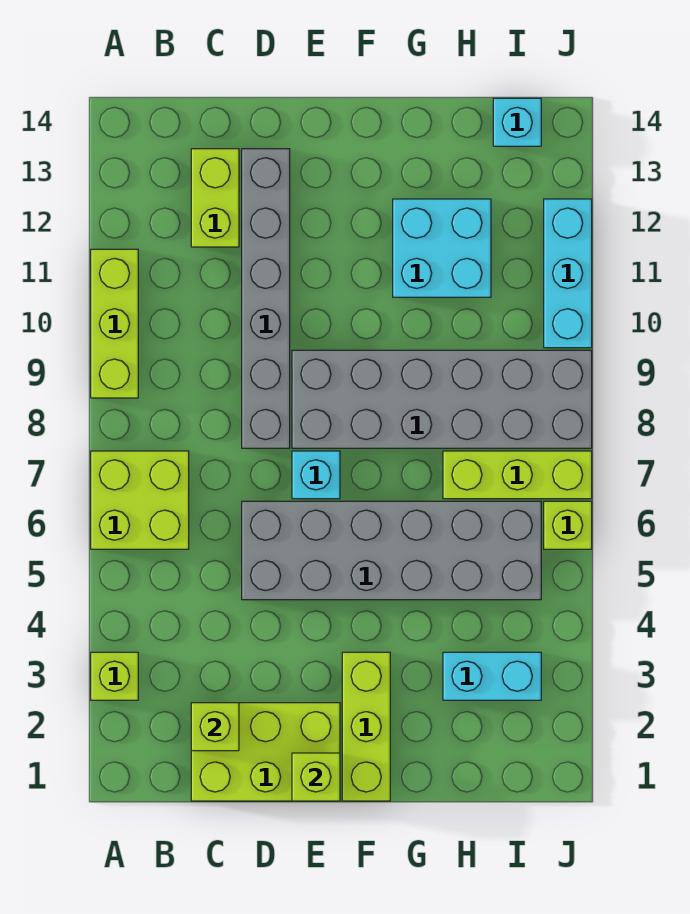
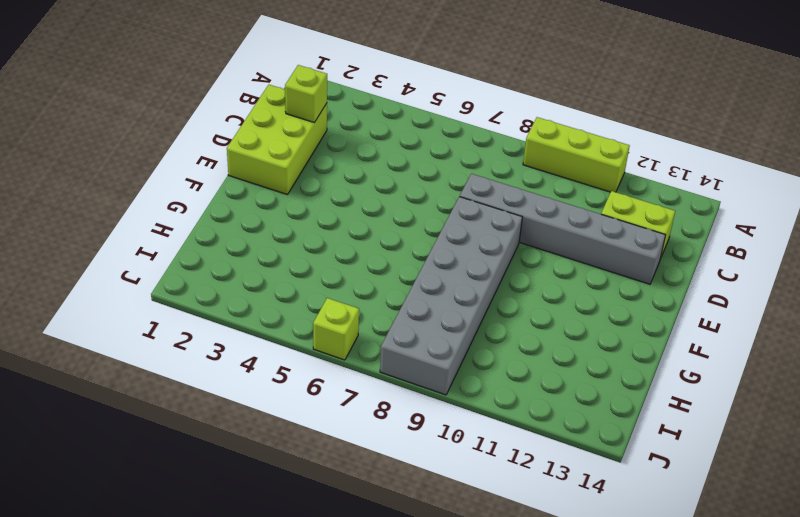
none -> lime brick A3 level 1
none -> lime brick A6:B7 level 1
none -> grey brick D5:I6 level 1

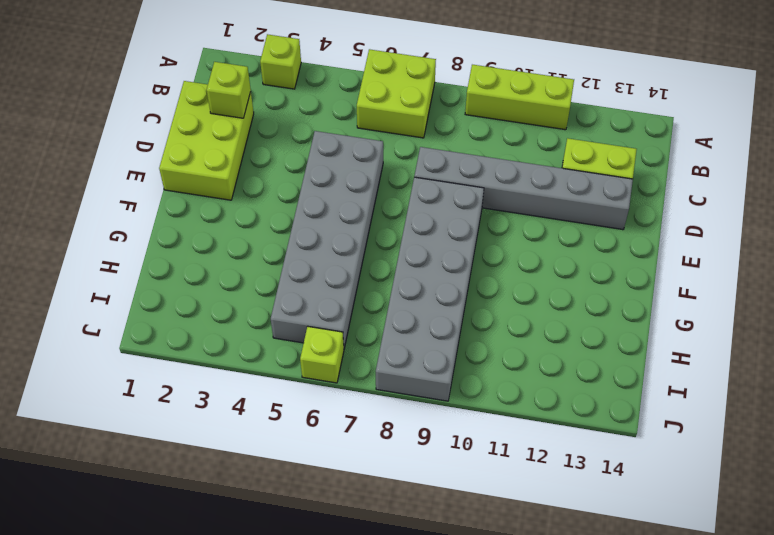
none -> cyan brick E7 level 1
none -> lime brick F1:F3 level 1
none -> cyan brick G11:H12 level 1

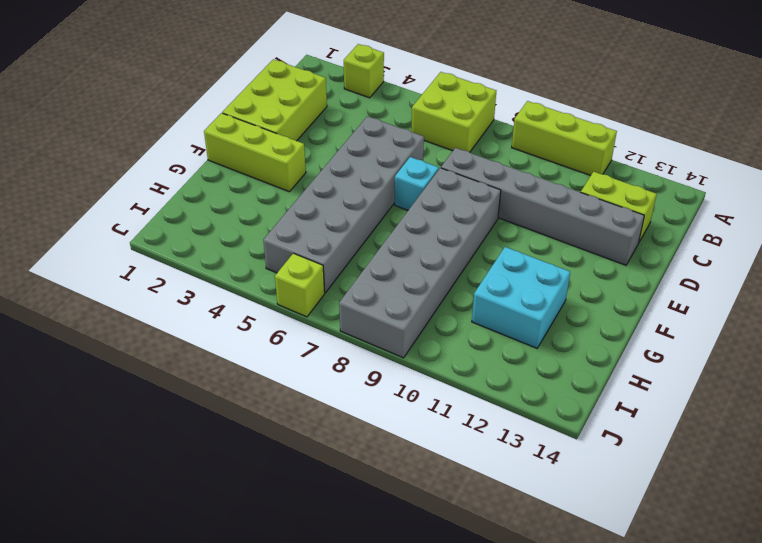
none -> cyan brick H3:I3 level 1
none -> lime brick H7:J7 level 1
none -> cyan brick I14 level 1

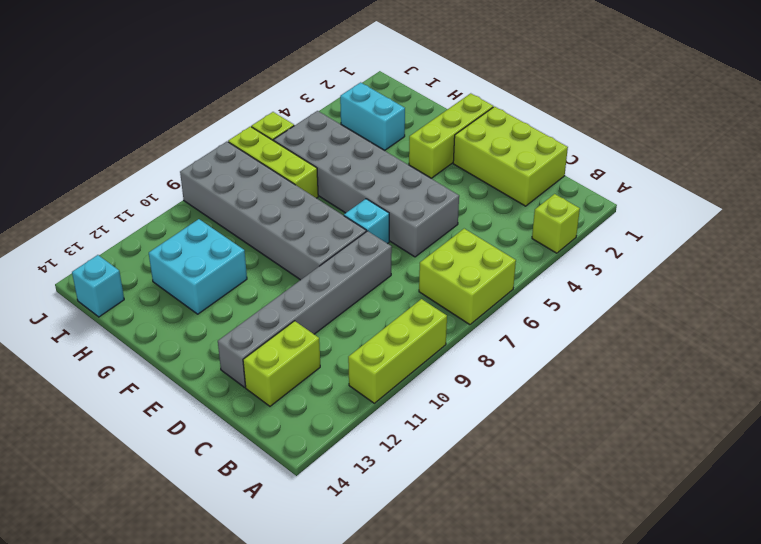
none -> cyan brick J10:J12 level 1
none -> lime brick C2 level 2
none -> lime brick E1 level 2

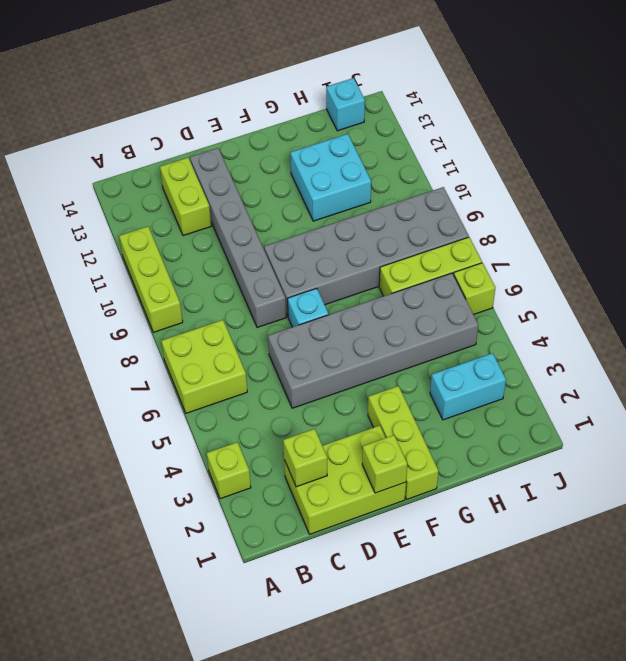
none -> cyan brick J10:J12 level 1

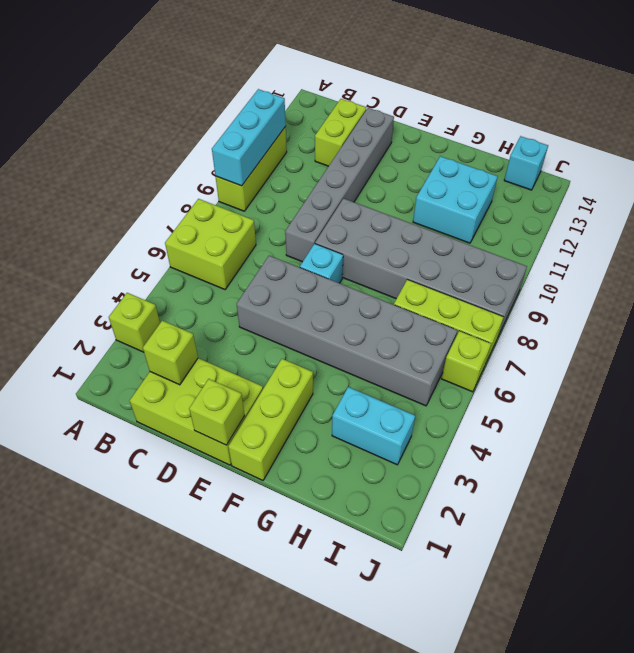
cyan brick A9:A11 level 2 -> cyan brick J10:J12 level 1

